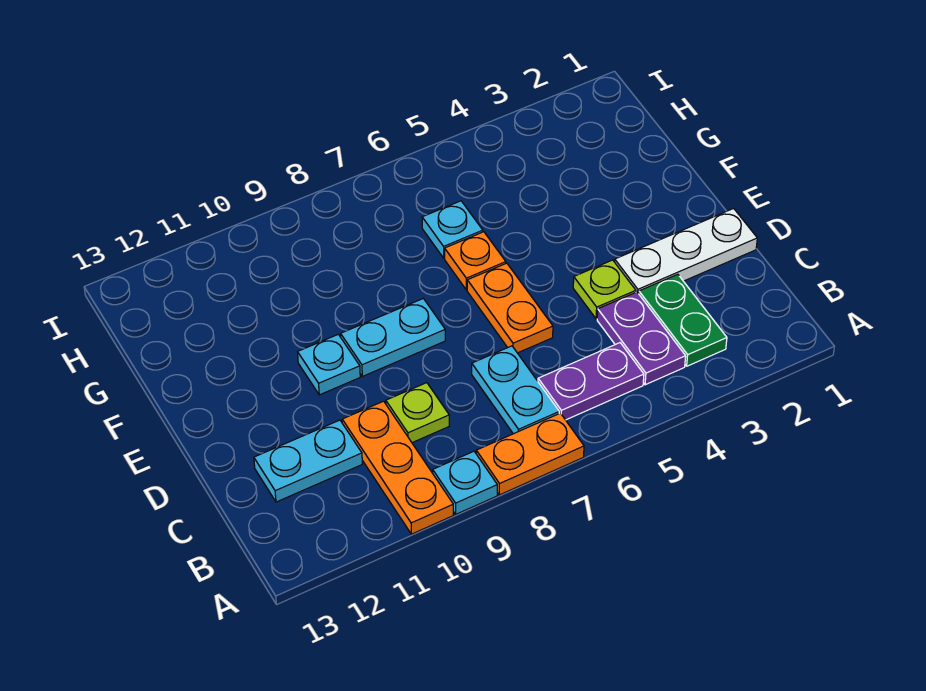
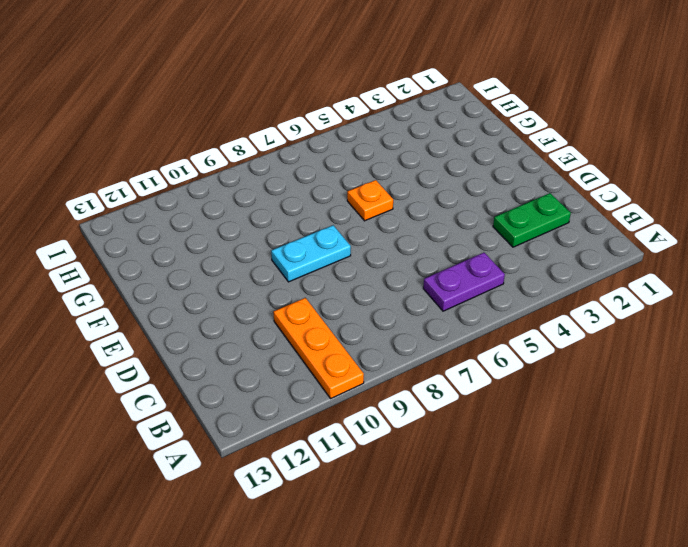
green plate C2:C3 level 1 -> green plate B3:C3 level 1
none -> orange plate A7:A8 level 1
none -> cyan plate A9 level 1
none -> purple plate B4:C4 level 1

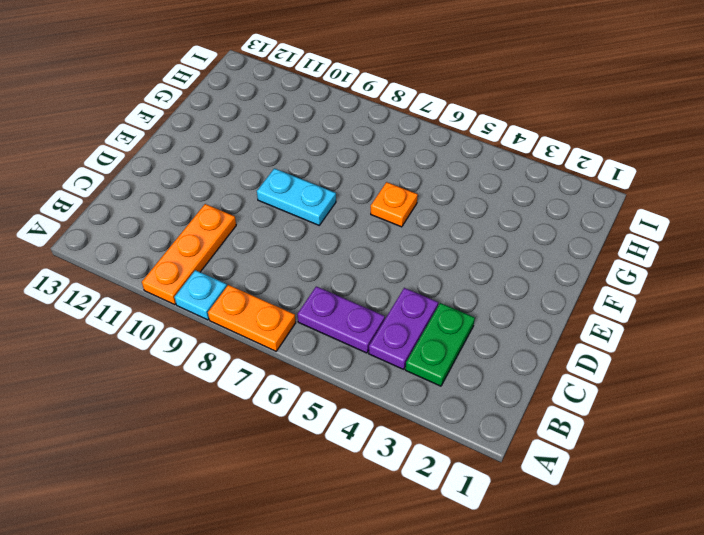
none -> cyan plate B7:C7 level 1
none -> lime plate C9 level 1
none -> cyan plate C11:C12 level 1

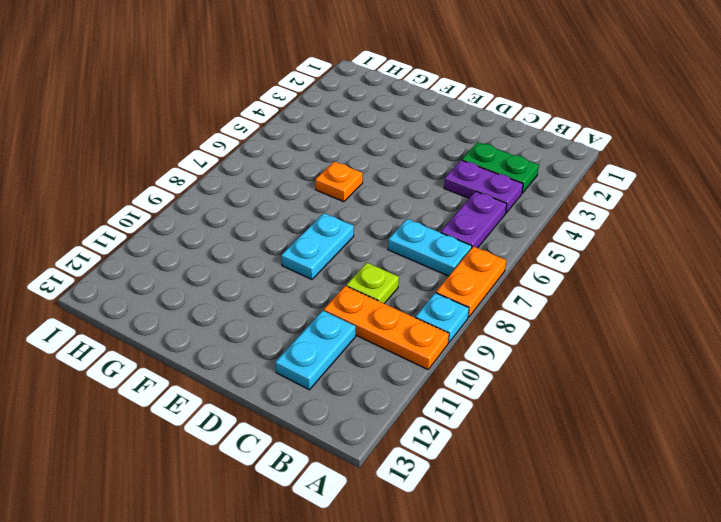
none -> white plate D1:D3 level 1
none -> lime plate D4 level 1
none -> orange plate D6:E6 level 1

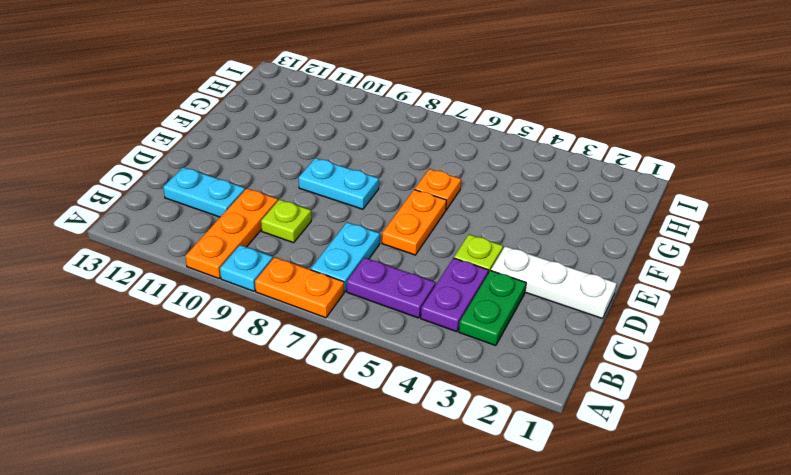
none -> cyan plate E10 level 1
none -> cyan plate G6 level 1

